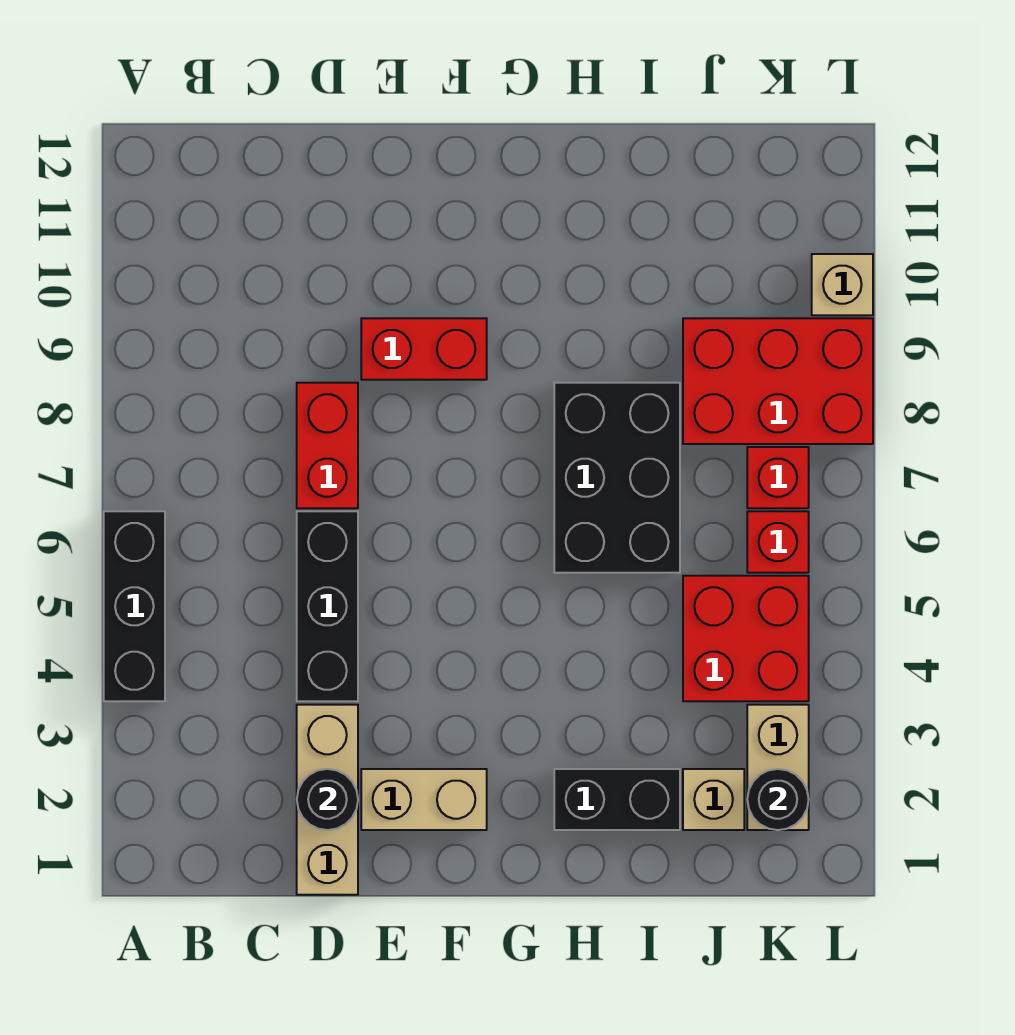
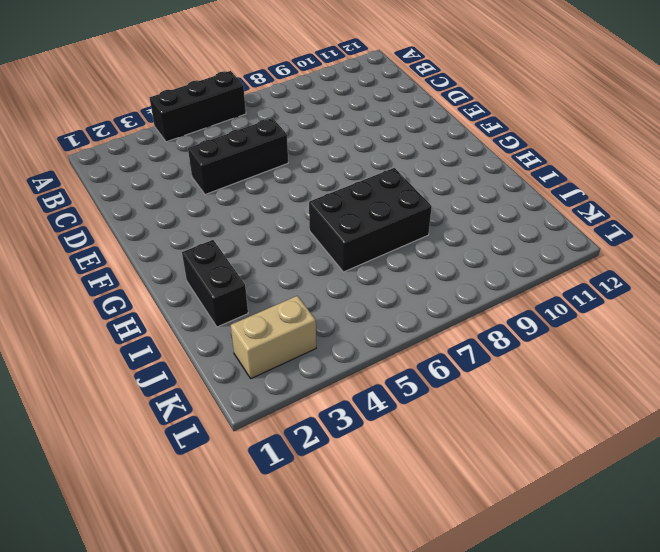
none -> tan brick D1:D3 level 1
none -> red brick D7:D8 level 1
none -> tan brick E2:F2 level 1

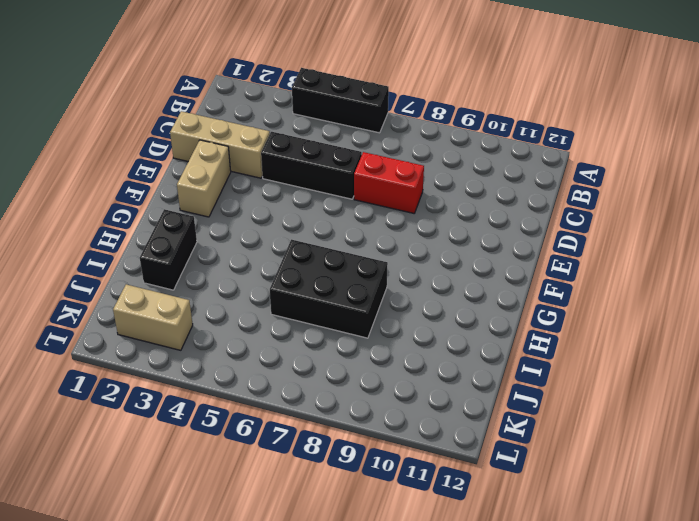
none -> red brick E9:F9 level 1
none -> tan brick J2 level 1
none -> red brick J4:K5 level 1

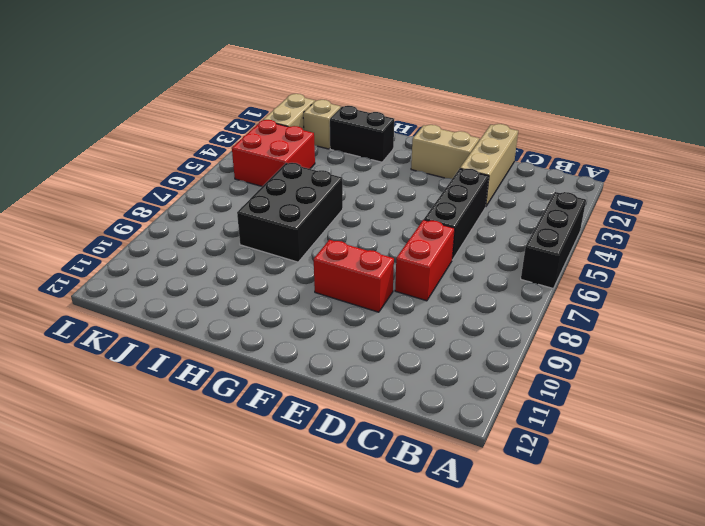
none -> red brick J8:L9 level 1
none -> red brick K6 level 1
none -> red brick K7 level 1

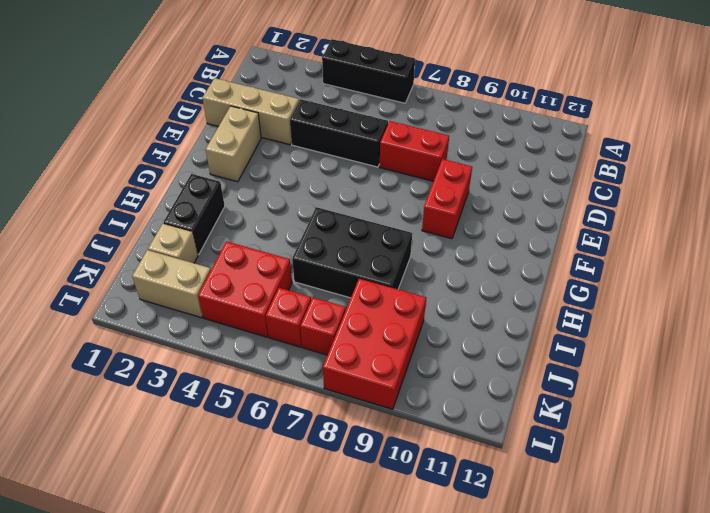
none -> tan brick L10 level 1
none -> black round brick D2 level 2
none -> black round brick K2 level 2

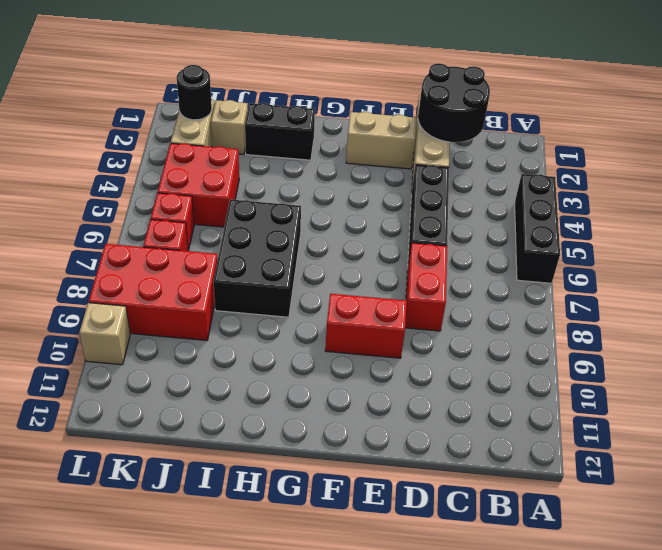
black round brick C1:D2 level 2 -> black round brick D2 level 2

